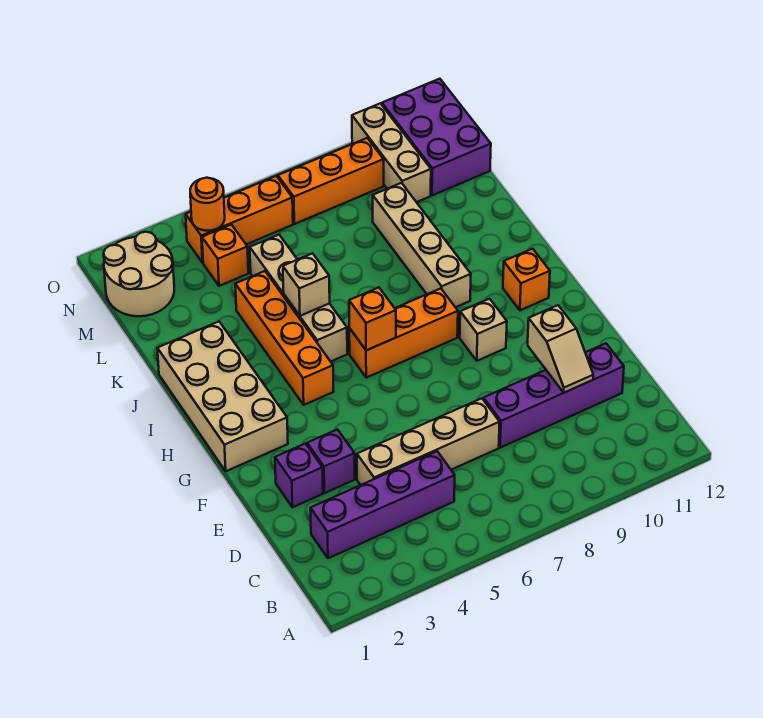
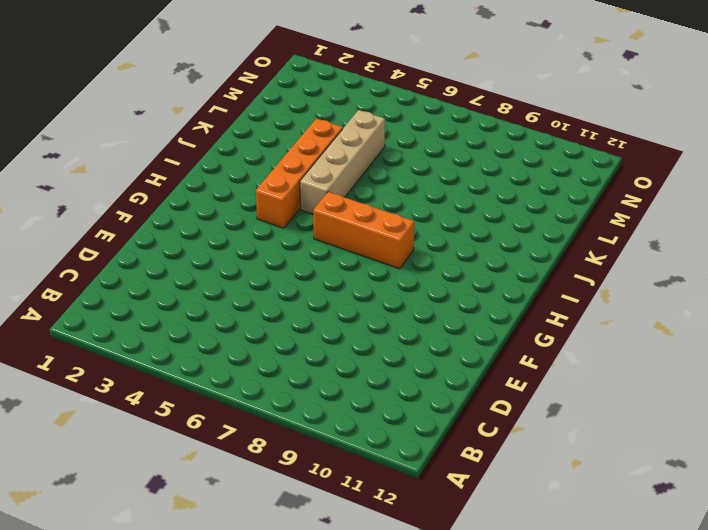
none -> purple brick C2:C5 level 1
none -> tan brick D4:D7 level 1
none -> purple brick D8:D11 level 1

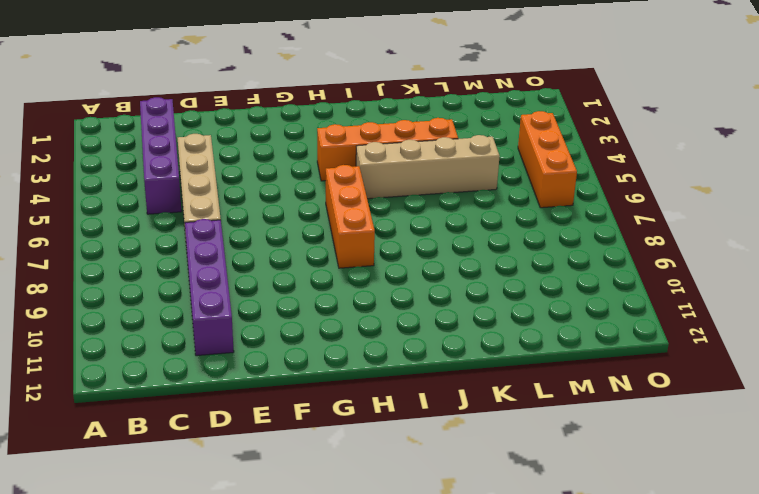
none -> purple brick E2 level 1
none -> purple brick E3 level 1
none -> tan brick G1:J2 level 1

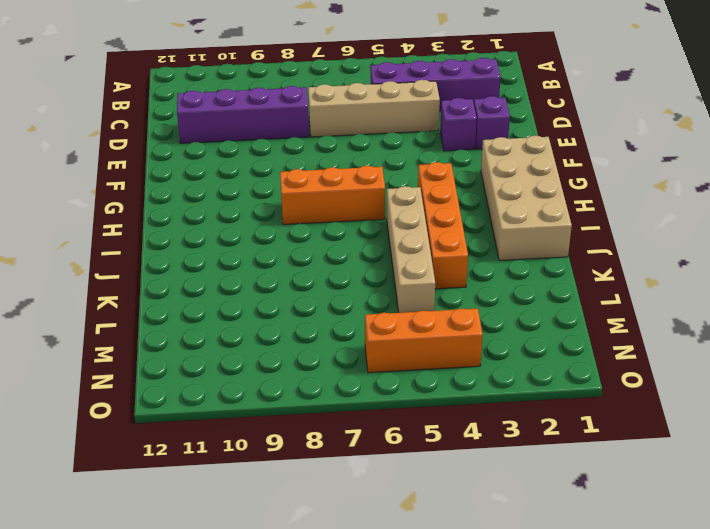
none -> tan brick G9 level 1
none -> orange brick H11 level 1
none -> tan brick I9:L9 level 1

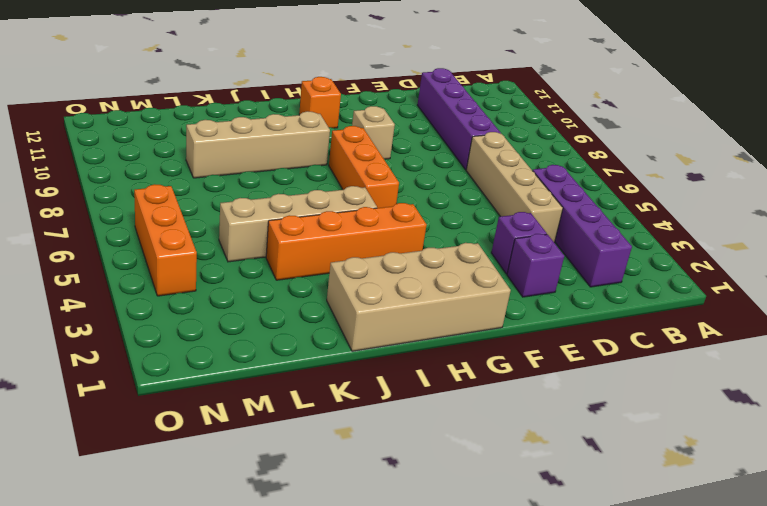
none -> tan round brick M1:N2 level 1
none -> orange brick M4 level 1
none -> tan brick M10:O10 level 1

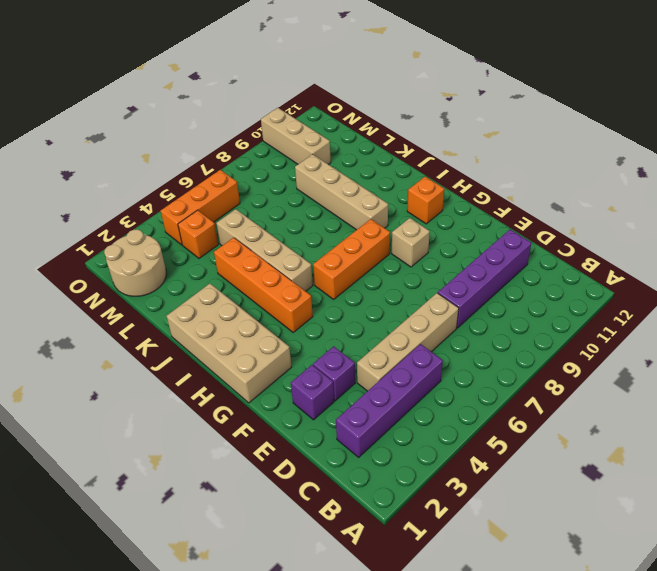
none -> purple brick M11:O12 level 1
none -> orange brick N7:N9 level 1
none -> tan slope D10:E10 level 2 top E

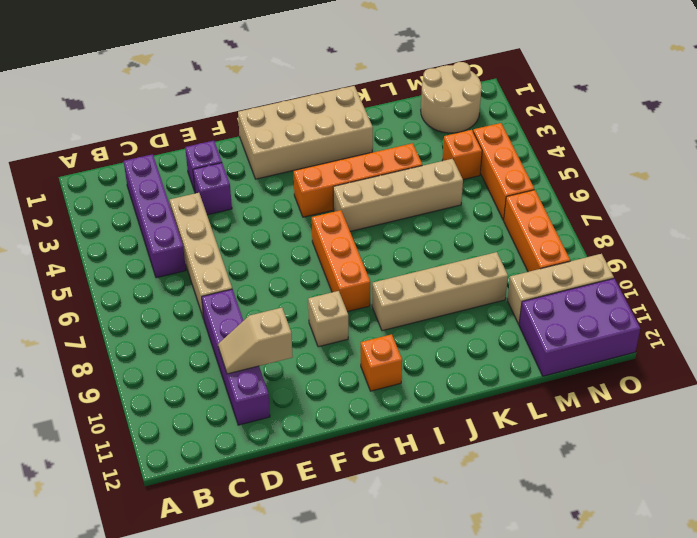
none -> orange brick H6 level 2
none -> tan brick J5 level 2
none -> orange round brick N4 level 2

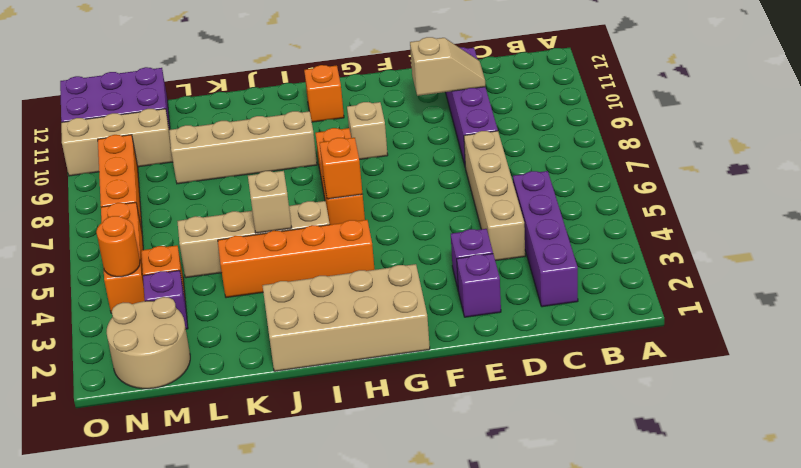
purple brick M3 level 1 -> none

